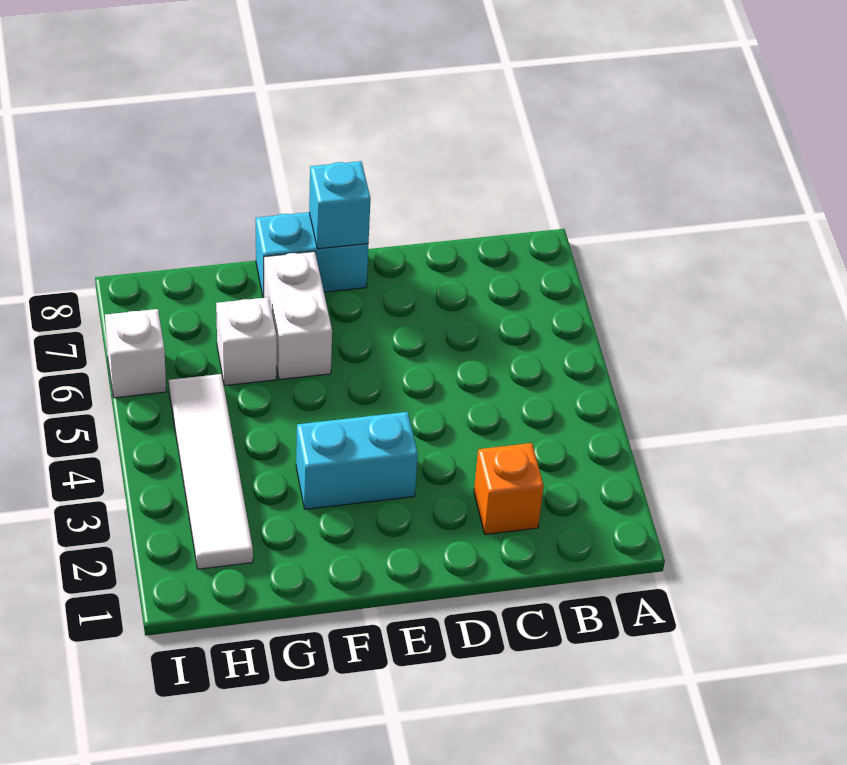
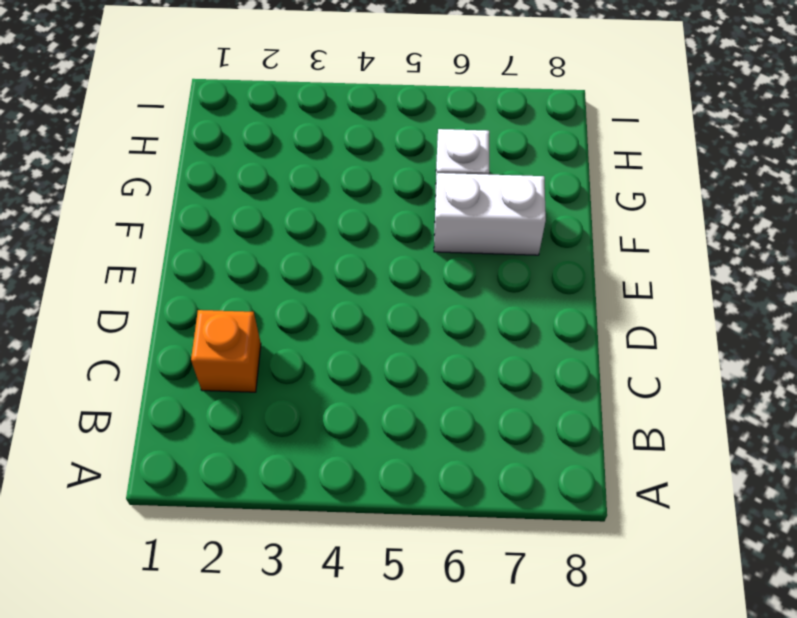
none -> cyan brick E3:F3 level 1
none -> cyan brick E8:F8 level 1

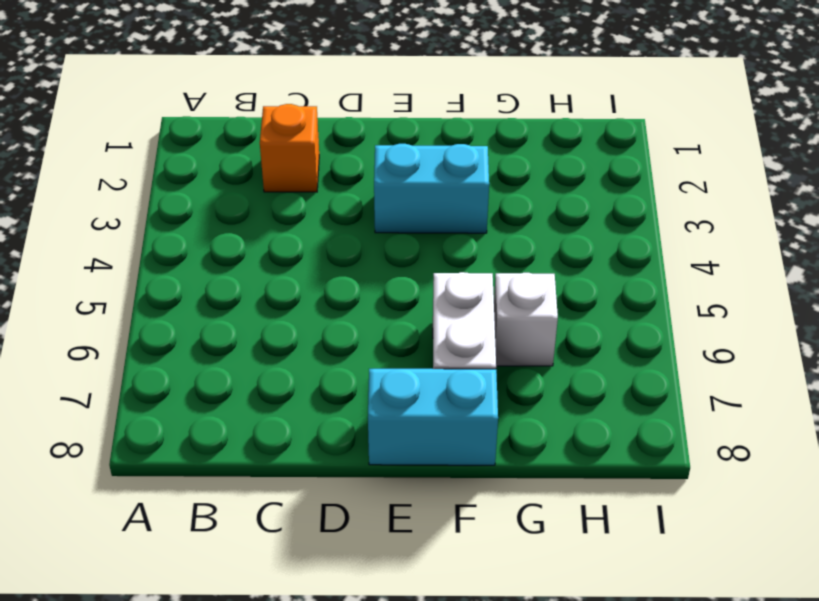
none -> white tile H2:H5 level 1
none -> white brick I6 level 1

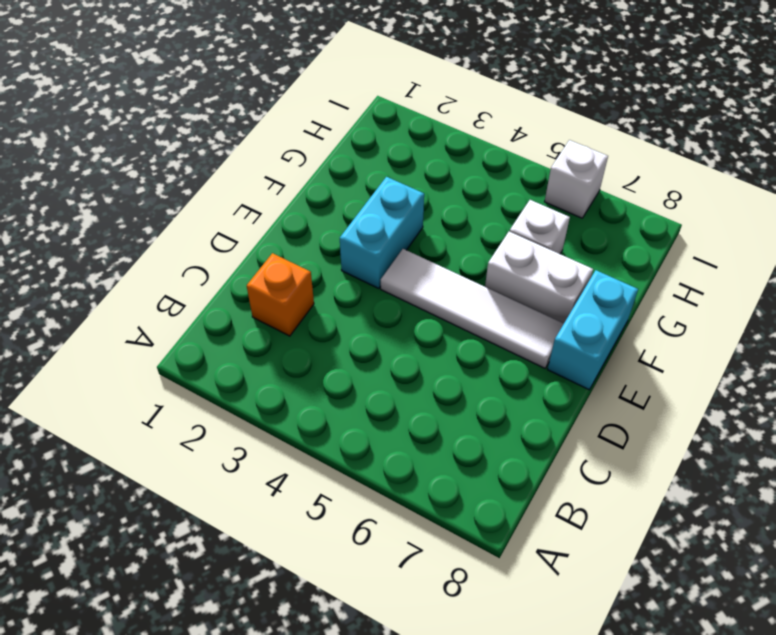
white tile E4:E7 level 1 -> white tile H2:H5 level 1
none -> cyan brick E8 level 2

